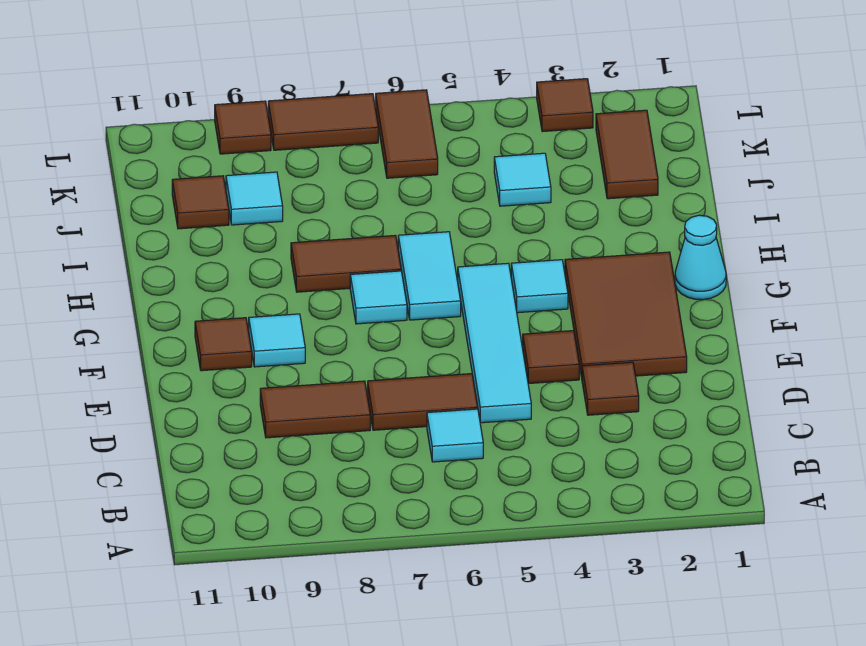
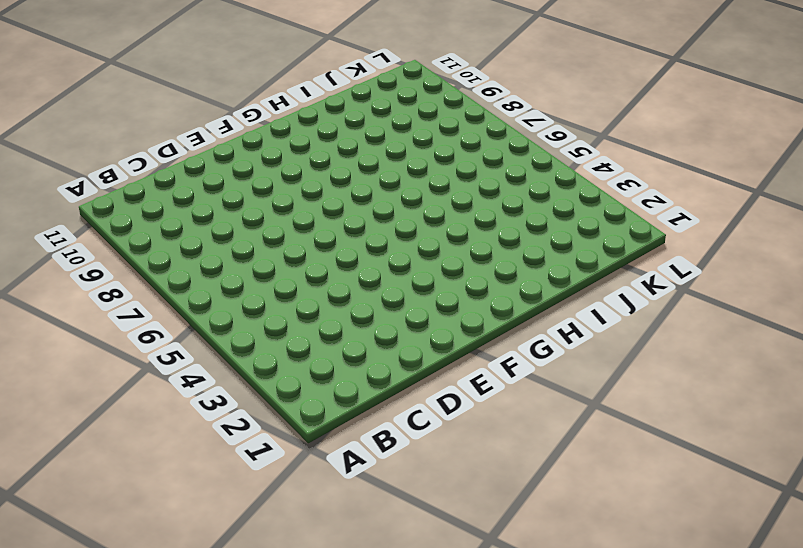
none -> cyan tile C6 level 1
none -> brown tile D3 level 1
none -> cyan tile D5:G5 level 1

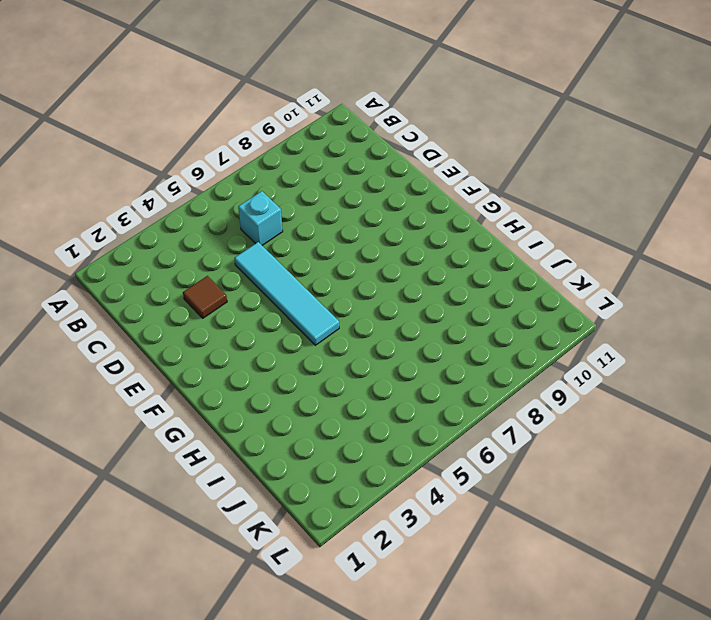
cyan brick C6 level 1 -> cyan tile C6 level 1
none -> brown tile D6:D7 level 1
none -> brown tile D8:D9 level 1
none -> brown tile E2:G3 level 1

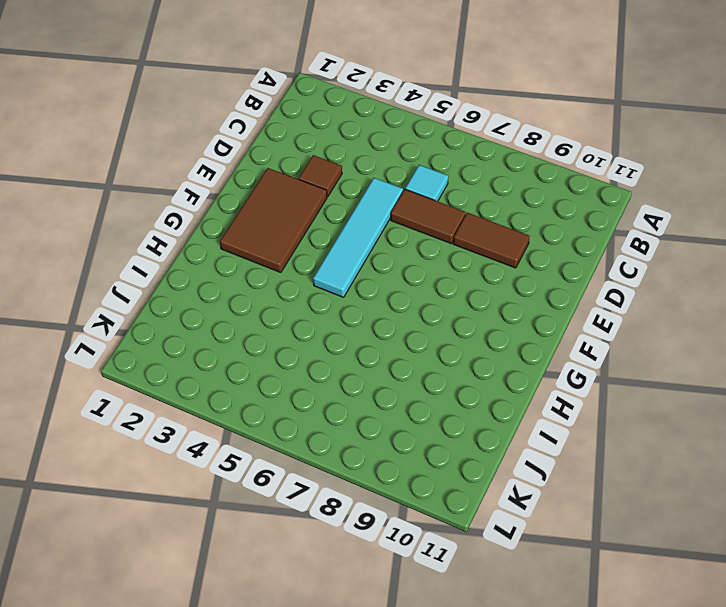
none -> brown tile E4 level 1
none -> cyan tile F9 level 1
none -> brown tile F10 level 1

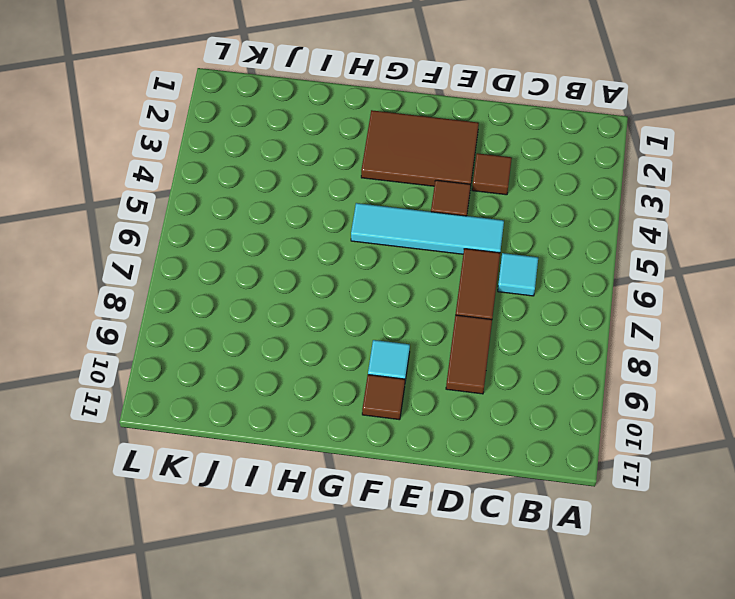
none -> cyan cone G1 level 1
none -> cyan tile G4 level 1
none -> cyan tile G6:H6 level 1

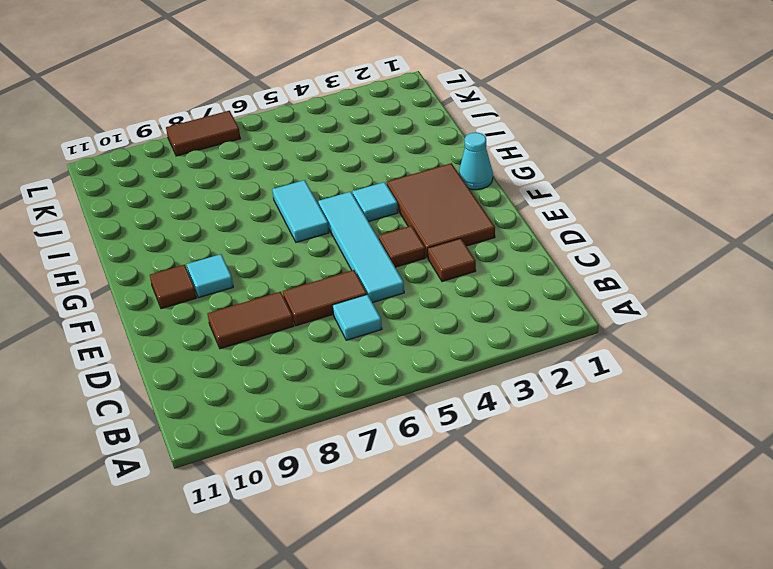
none -> cyan tile G7 level 1
none -> brown tile H7:H8 level 1
none -> brown tile J2:K2 level 1

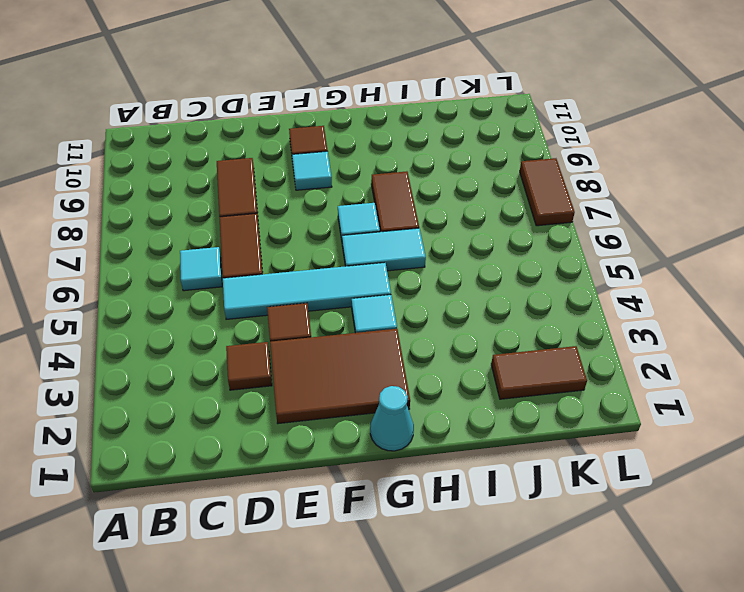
none -> cyan tile J4 level 1
none -> cyan tile J9 level 1
none -> brown tile J10 level 1

